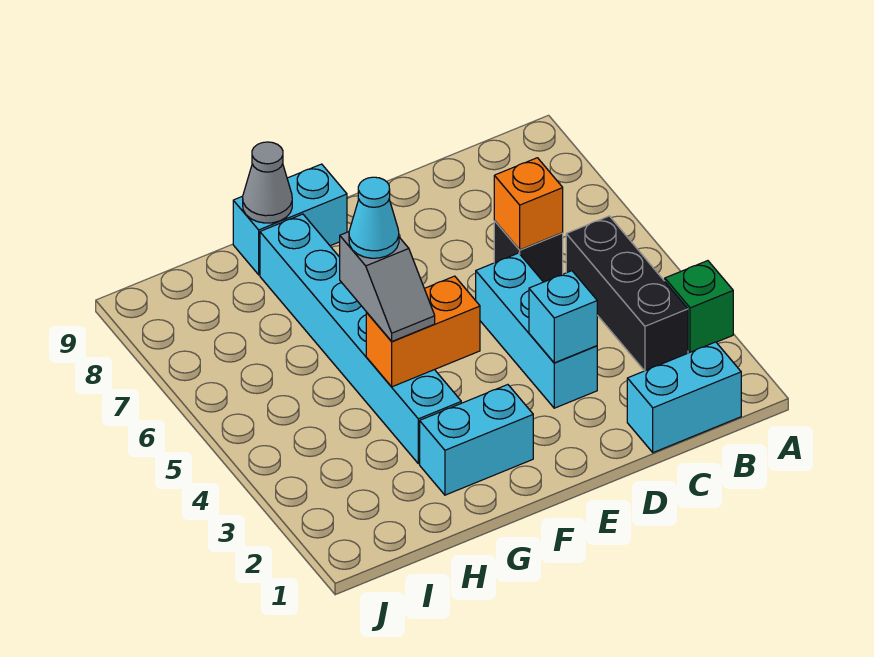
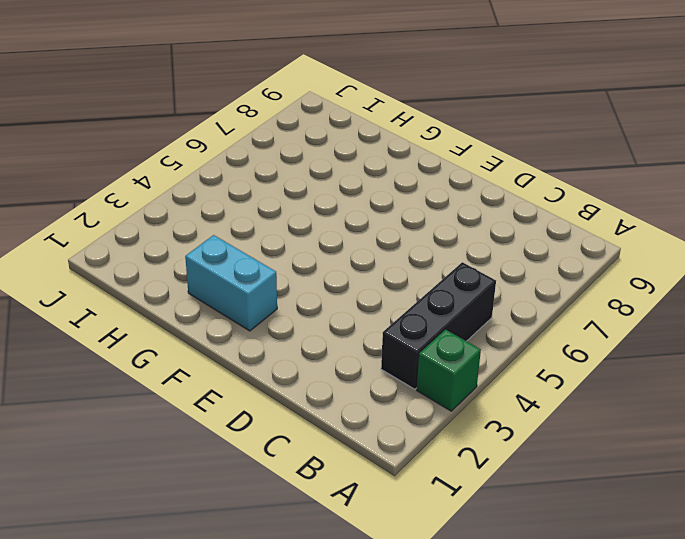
none -> cyan brick B1:C1 level 1
none -> black brick C6 level 1
none -> cyan brick D3:D5 level 1

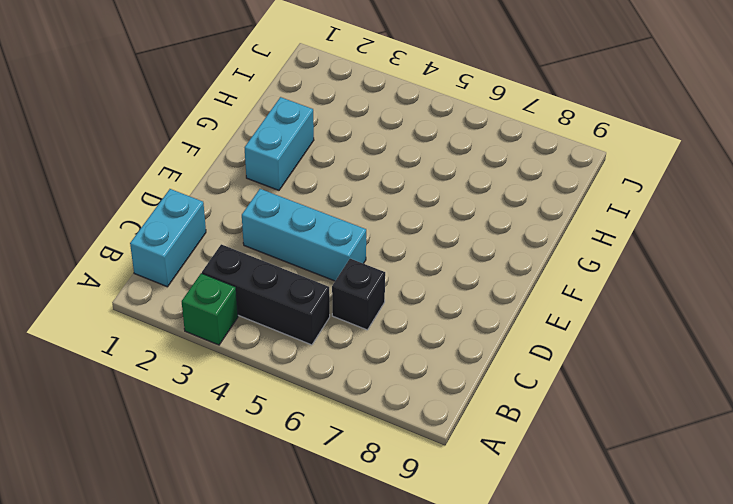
none -> cyan brick F9:G9 level 1
none -> cyan brick G3:G8 level 1
none -> orange brick C6 level 2

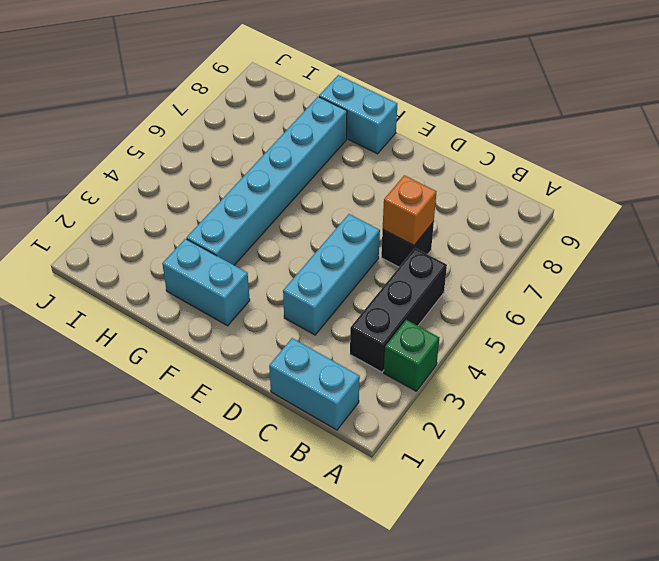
none -> cyan brick D3 level 2
none -> orange brick F4:G4 level 2
none -> grey cone G9 level 2

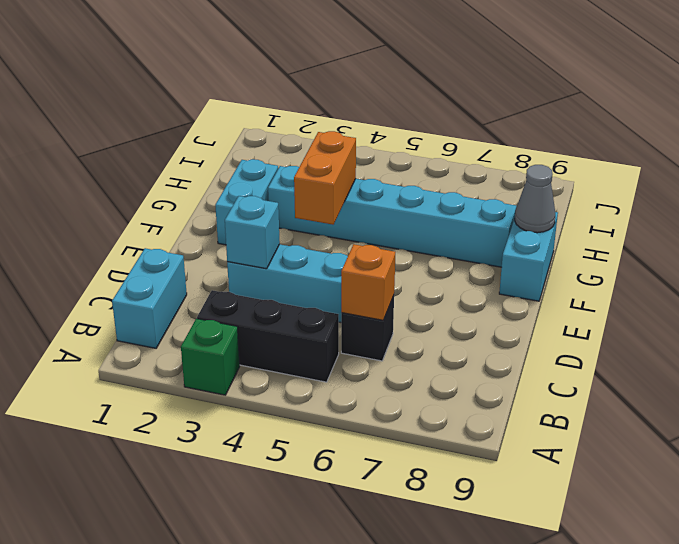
none -> grey slope G4:G5 level 3 top 5
none -> cyan cone G5 level 4

